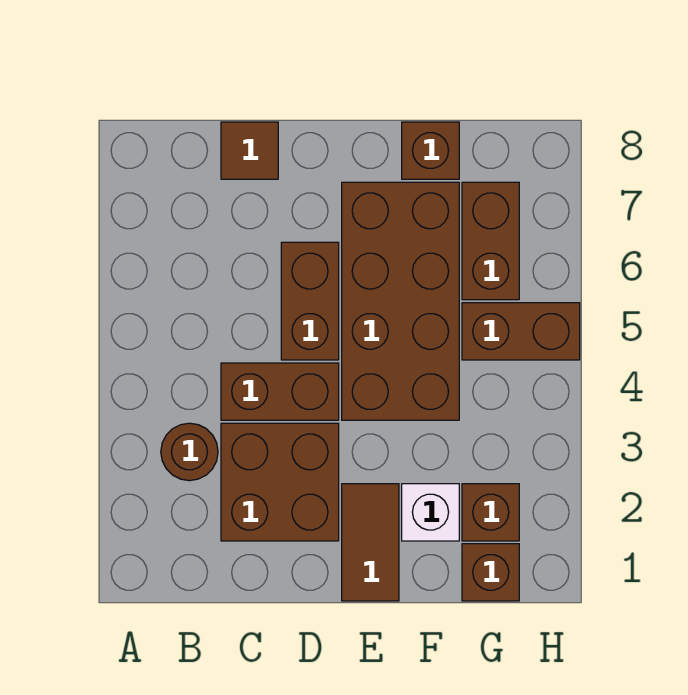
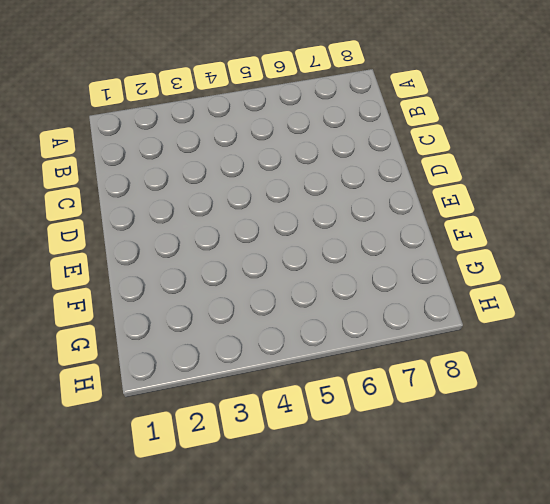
none -> brown round brick B3 level 1
none -> brown brick C2:D3 level 1
none -> brown brick C4:D4 level 1

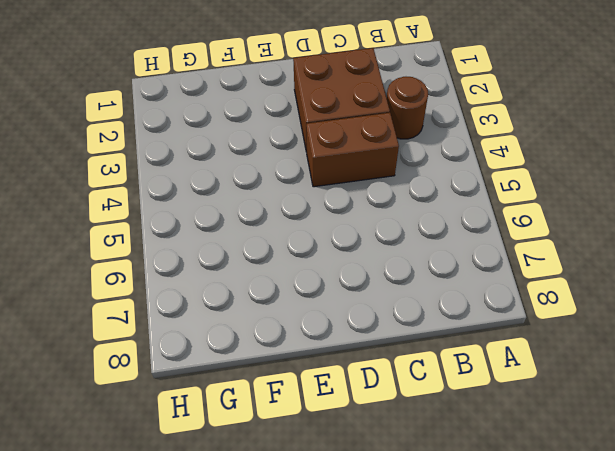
none -> brown tile C8 level 1
none -> brown brick D5:D6 level 1
none -> brown tile E1:E2 level 1

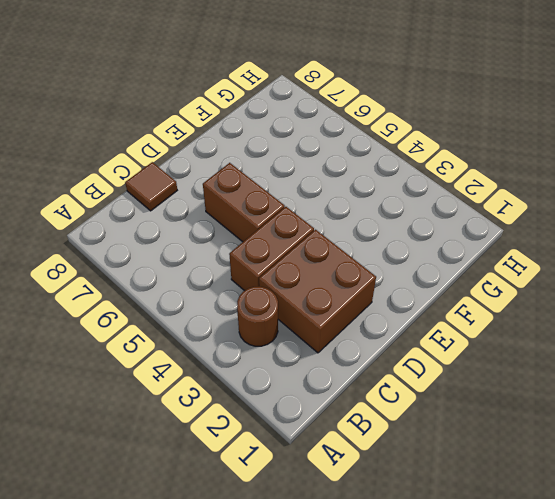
none -> brown tile E1:E2 level 1
none -> brown brick E4:F7 level 1
none -> white brick F2 level 1

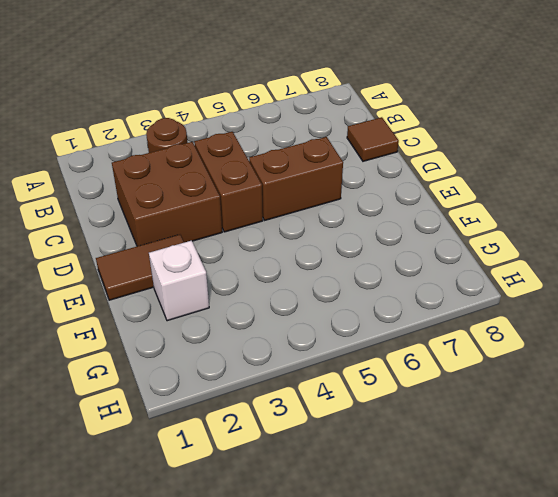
none -> brown brick E4:F7 level 1
none -> brown brick F8 level 1
none -> brown brick G1 level 1

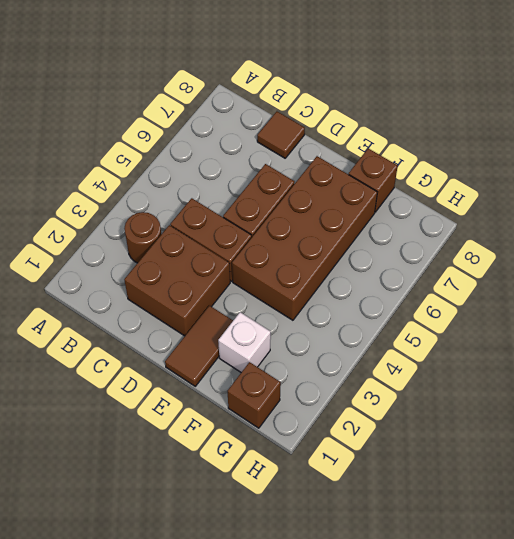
none -> brown brick G2 level 1
none -> brown brick G5:H5 level 1
none -> brown brick G6:G7 level 1

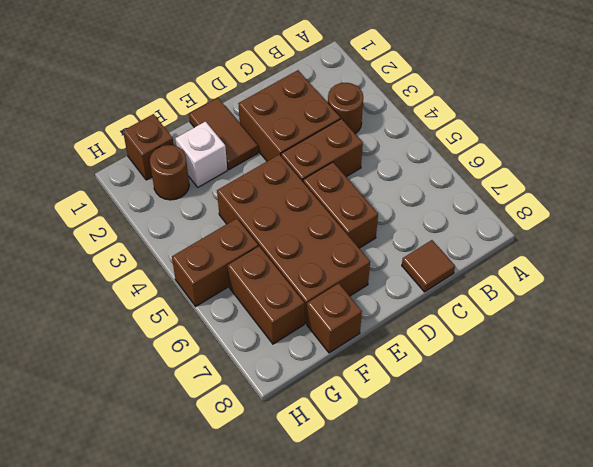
brown round brick G2 level 1 -> brown brick G2 level 1

